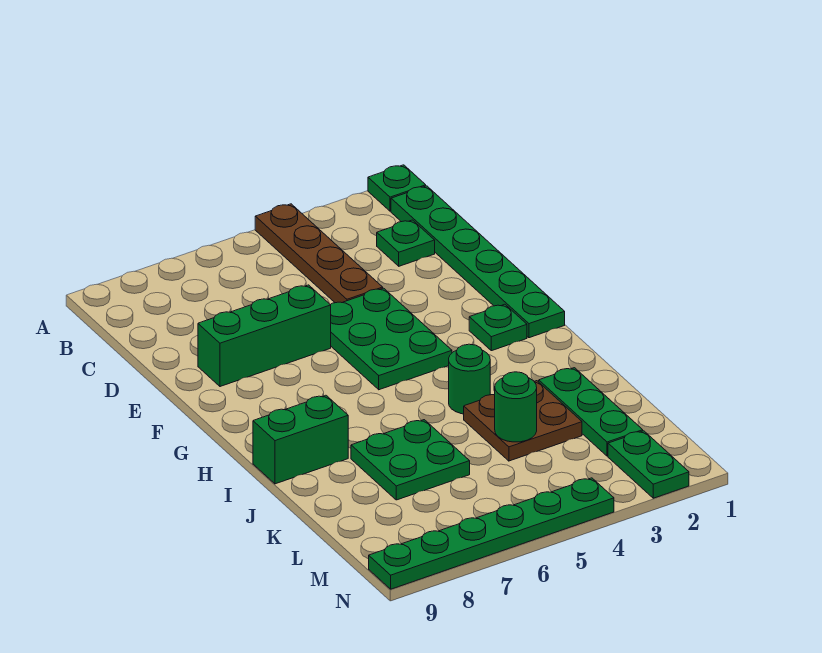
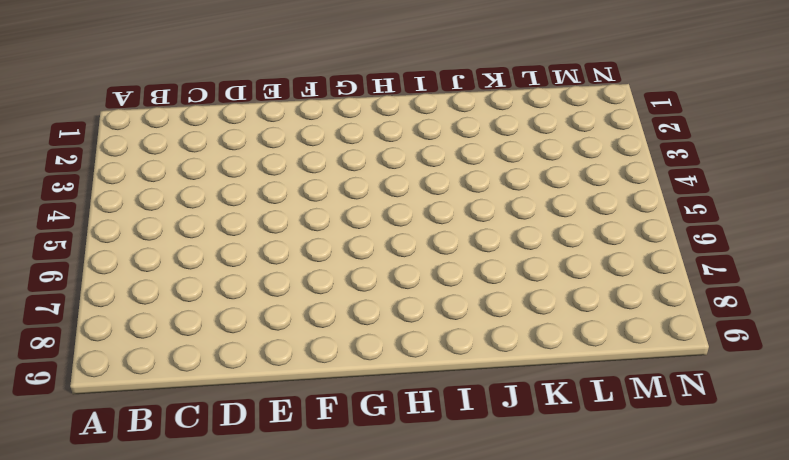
none -> green plate A1 level 1
none -> brown plate A4:D4 level 1
none -> green plate B1:G1 level 1

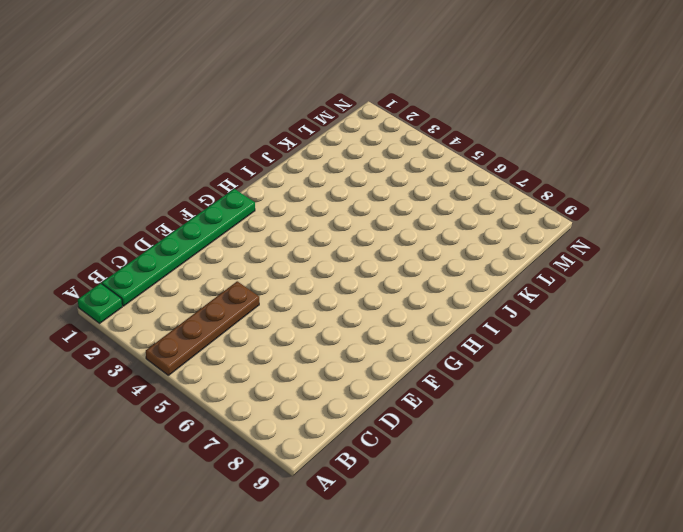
none -> green plate C2 level 1
none -> green plate E4:G5 level 1
none -> green brick E6:E8 level 1

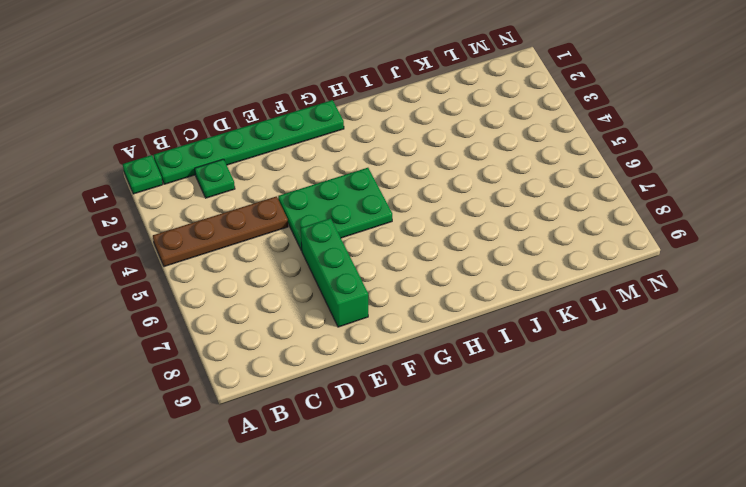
none -> green plate G2 level 1
none -> green round brick I4 level 1
none -> green brick I8:I9 level 1

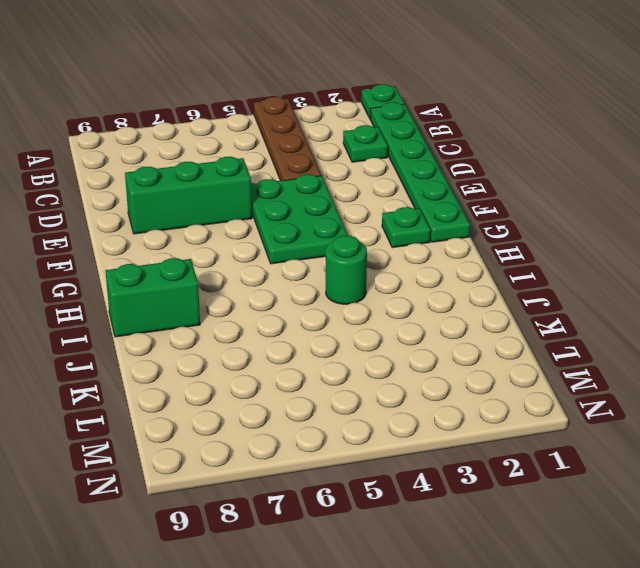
none -> green plate J2:L2 level 1
none -> brown plate J3:K4 level 1
none -> green plate J6:K7 level 1

